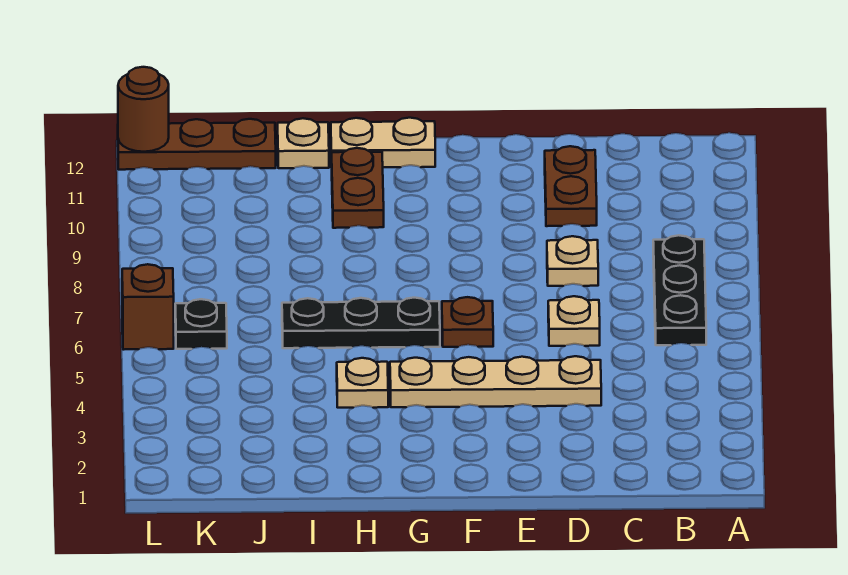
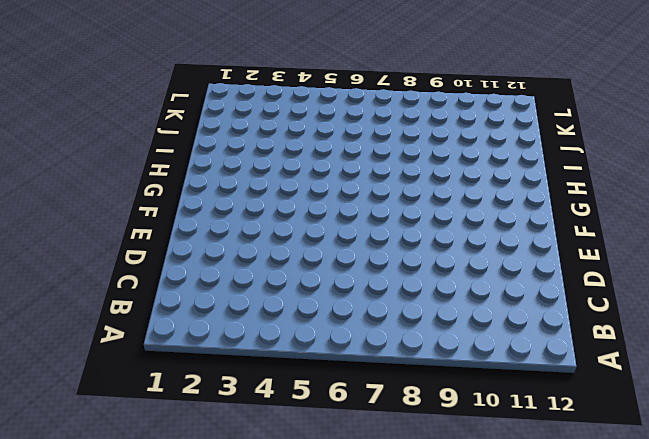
none -> black plate B6:B8 level 1
none -> tan plate D4:G4 level 1
none -> tan plate D6 level 1

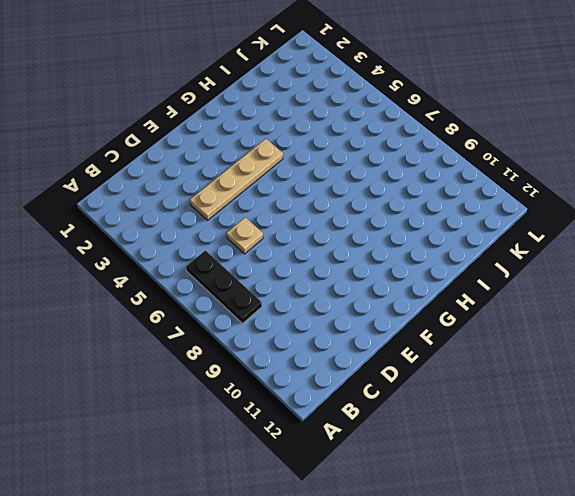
none -> tan plate D8 level 1
none -> brown plate D10:D11 level 1
none -> brown plate F6 level 1

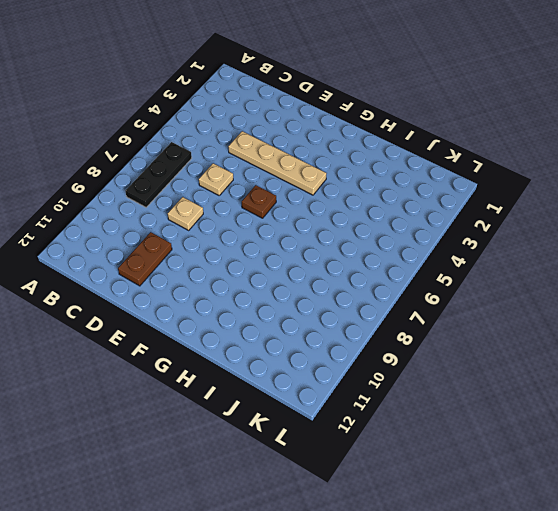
none -> black plate G6:I6 level 1
none -> tan plate G12:H12 level 1
none -> tan plate H4 level 1

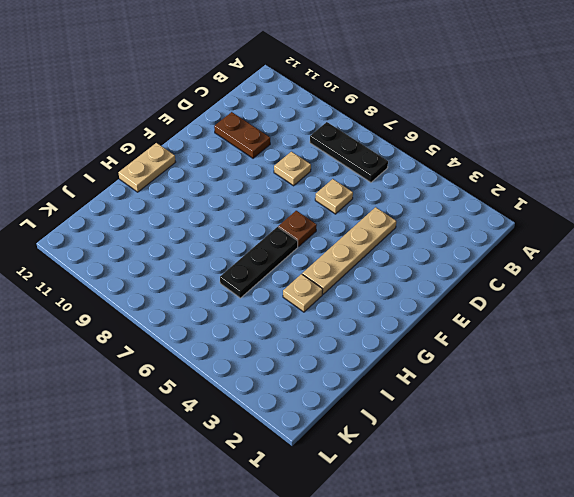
none -> brown plate H10:H11 level 1
none -> tan plate I12 level 1
none -> brown plate J12:L12 level 1

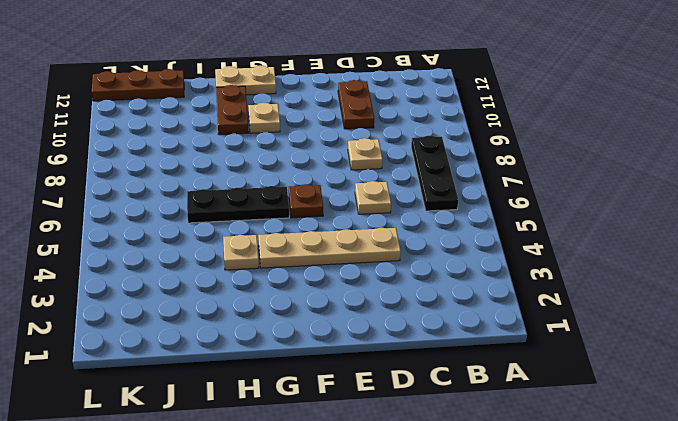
tan plate G10 level 1 -> tan plate I12 level 1
none -> black plate K6 level 1
none -> brown brick L6 level 1
none -> brown round brick L12 level 2

